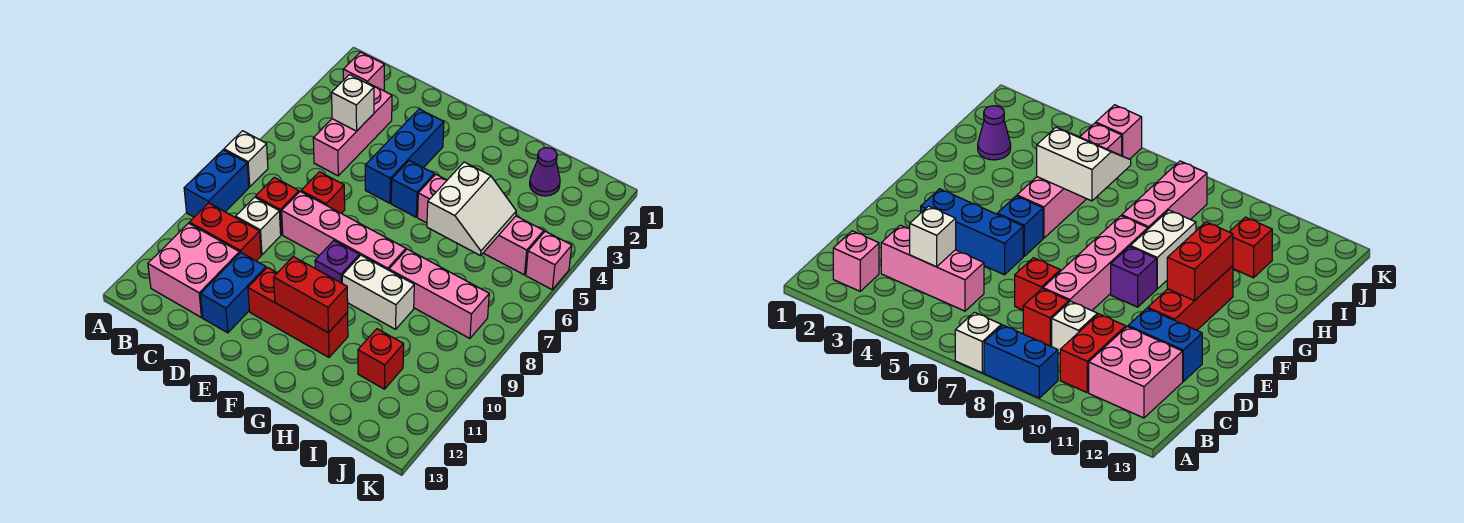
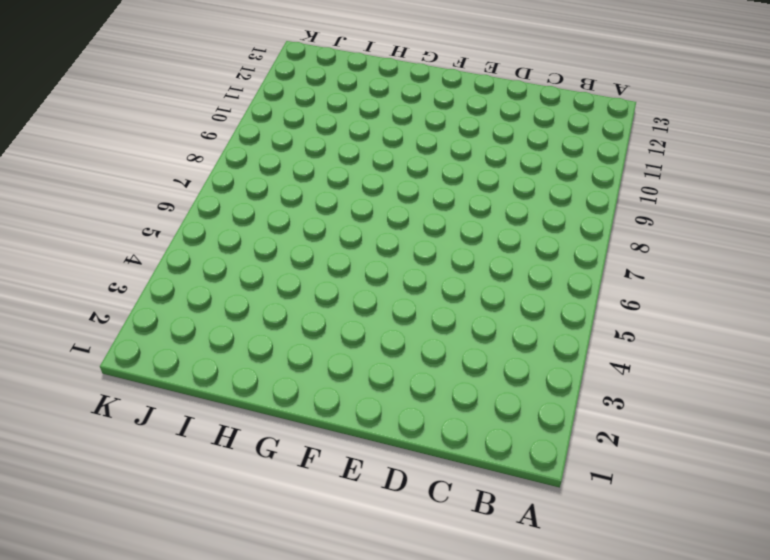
none -> white brick A7 level 1
none -> blue brick A8:A9 level 1
none -> pink brick B2 level 1

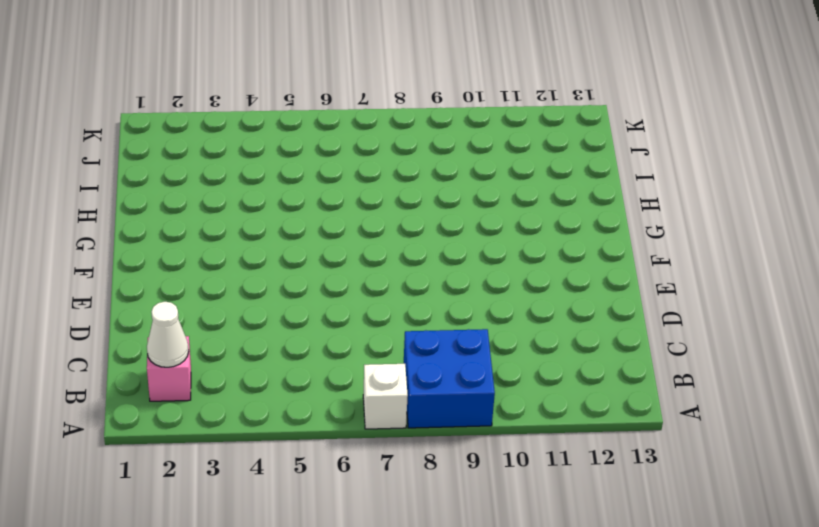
blue brick A8:B9 level 1 -> blue brick A8:A9 level 1
white cone B2 level 2 -> none
none -> red brick B10:C10 level 1
none -> pink brick B11:C12 level 1
none -> pink brick C3:C5 level 1

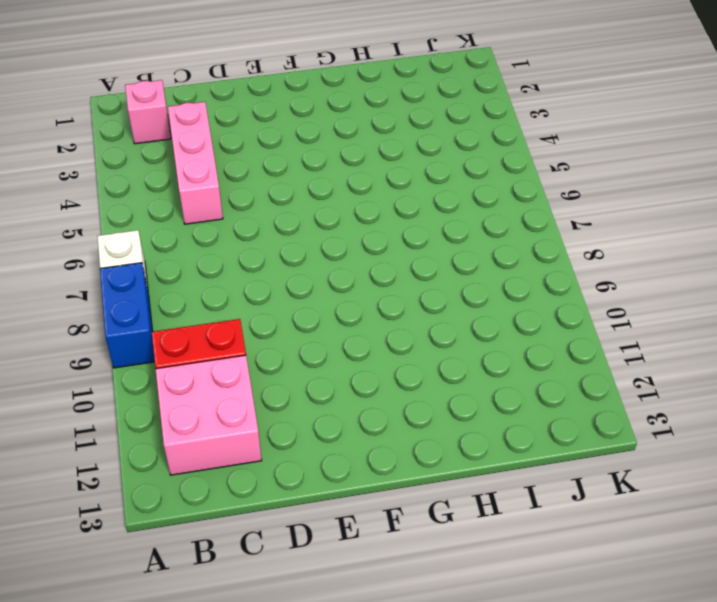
none -> red brick C8 level 1
none -> white brick C9 level 1
none -> red brick D7 level 1

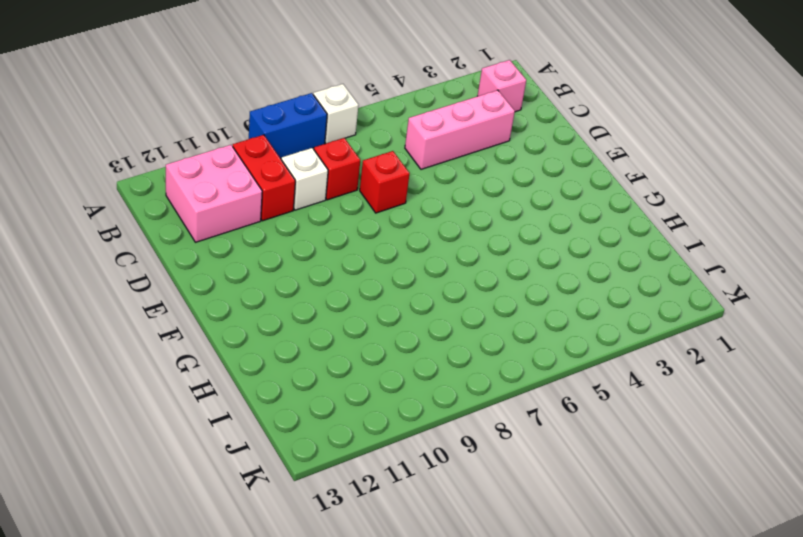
none -> pink brick D8:G8 level 1
none -> blue brick D11:D12 level 1
none -> blue brick E3:E5 level 1

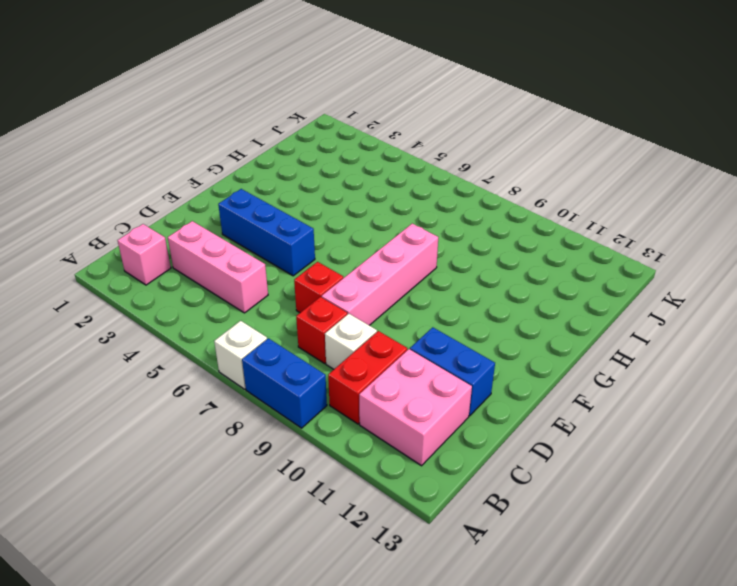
none -> red brick E11:G11 level 1
none -> blue brick F5 level 1
none -> purple brick F9 level 1

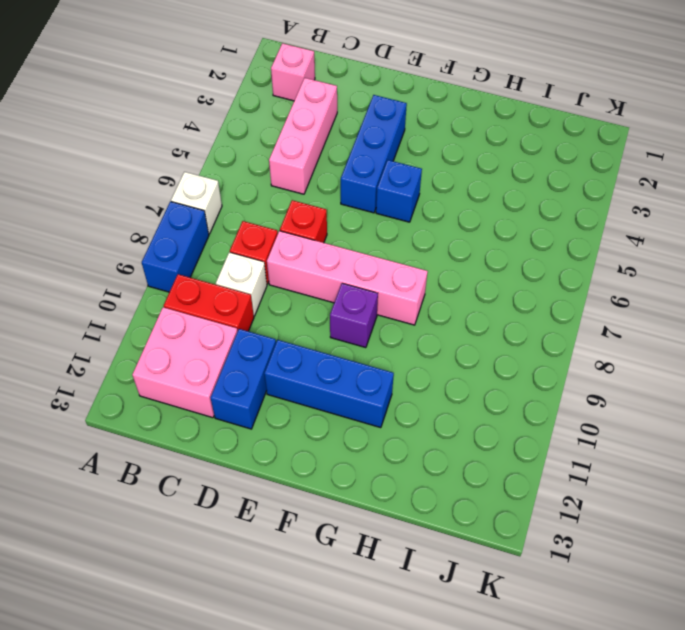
blue brick E11:G11 level 1 -> red brick E11:G11 level 1
none -> pink brick G5:J5 level 1
none -> white brick G9:H9 level 1
none -> pink brick H8:J8 level 1

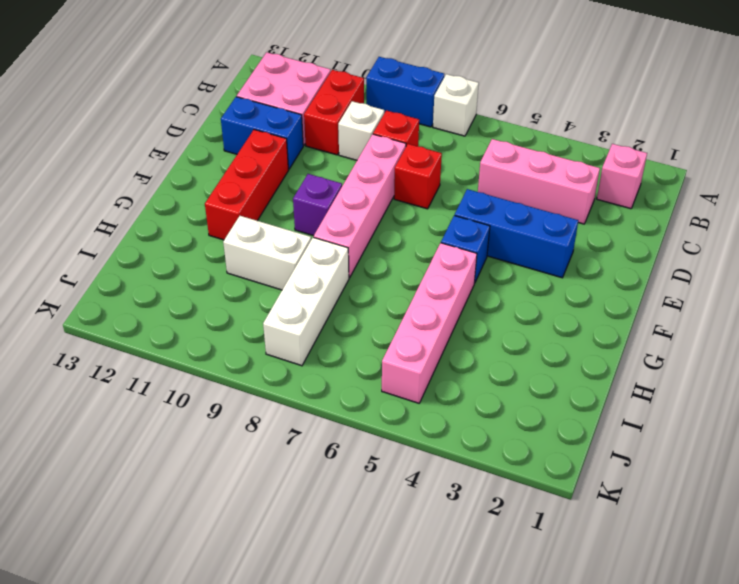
white brick H8:J8 level 1 -> pink brick H8:J8 level 1
white brick H9:H10 level 1 -> white brick G9:H9 level 1
none -> purple cone I2 level 1
none -> red brick I11 level 1
none -> pink brick K5 level 1

